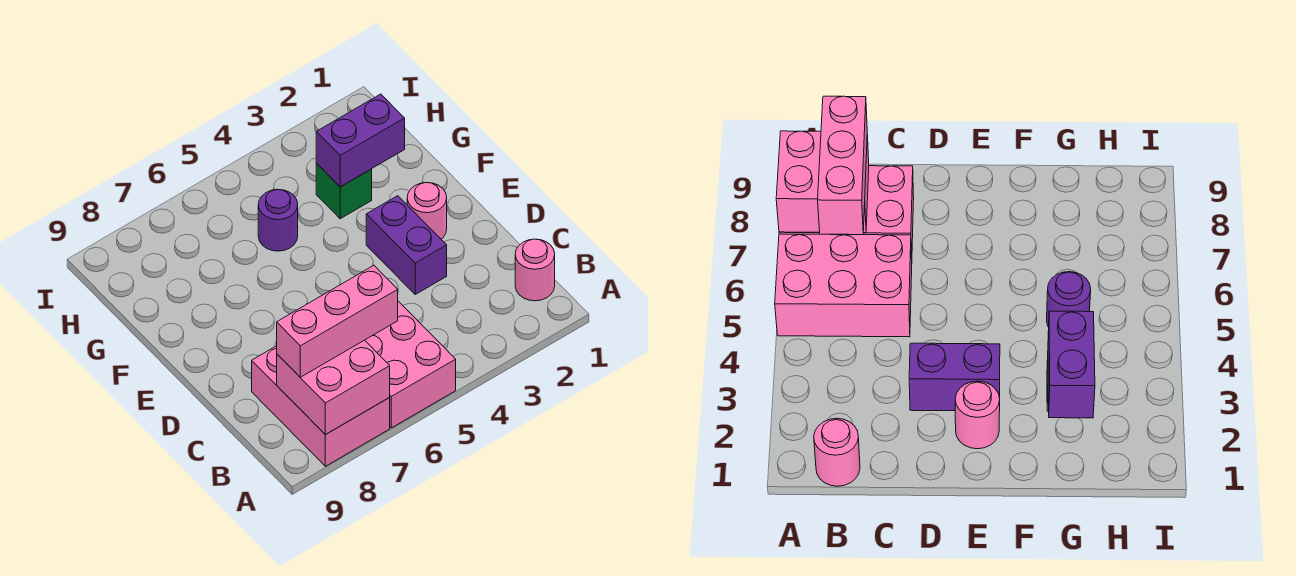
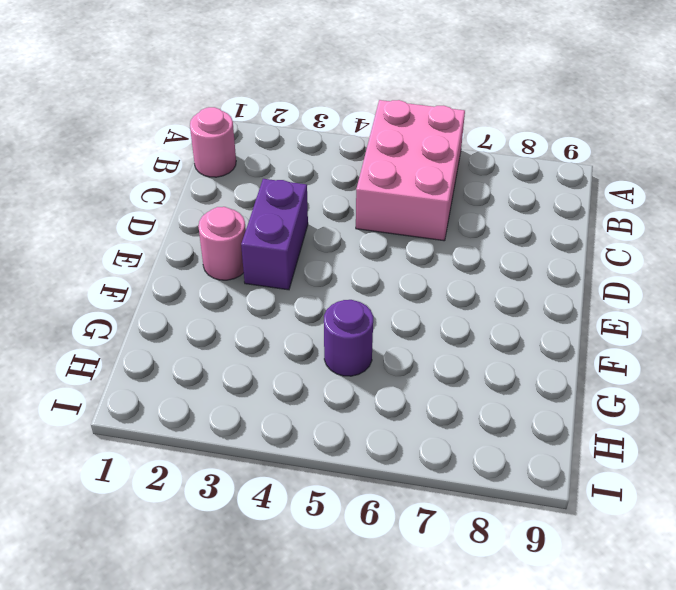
none -> pink brick A7:C8 level 1
none -> green brick G3 level 1

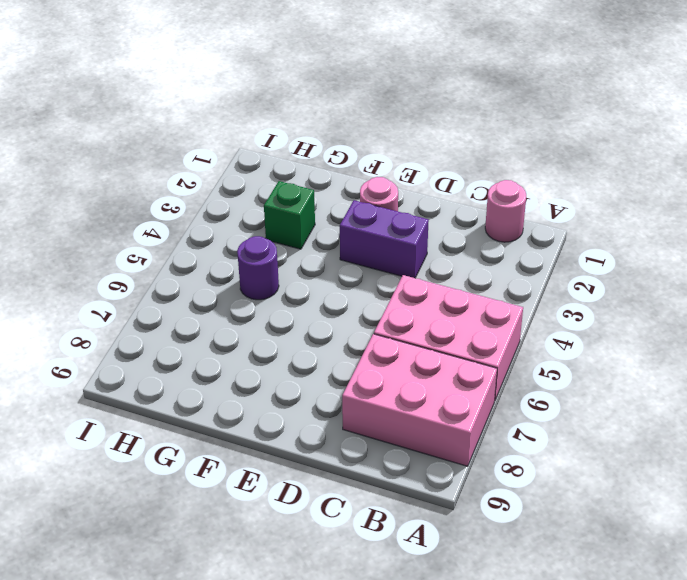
none -> pink brick A7:B8 level 2
none -> purple brick G2:G3 level 2

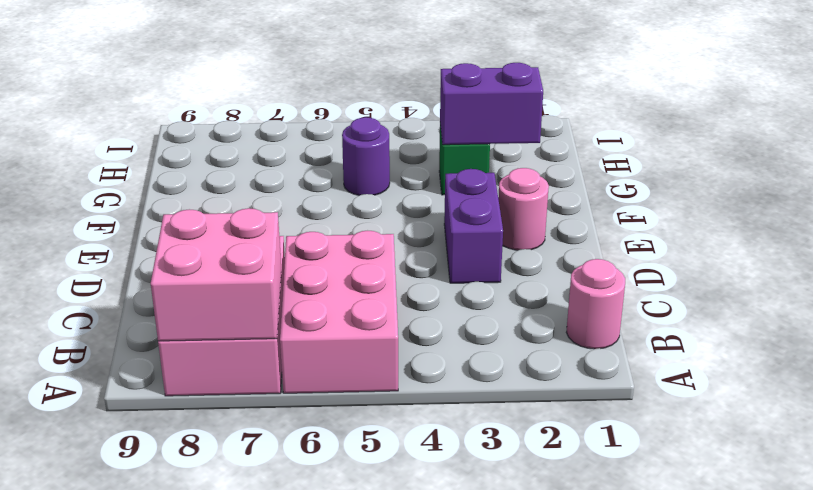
none -> pink brick B6:B8 level 3

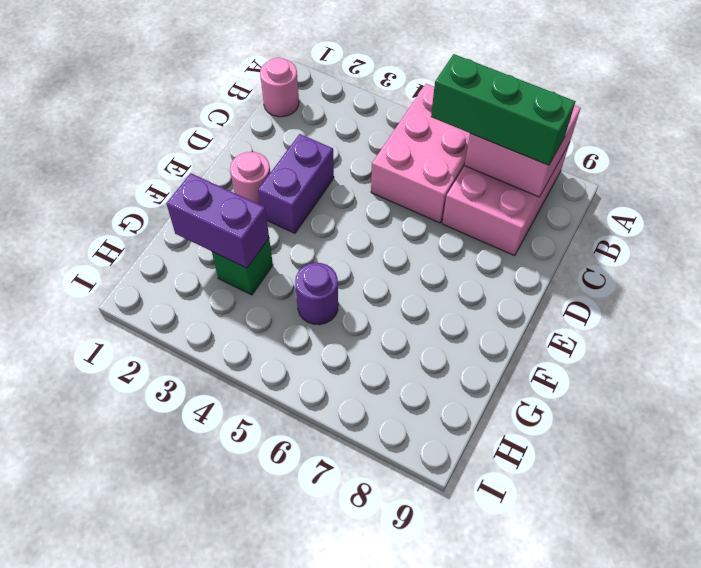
green brick B6:B8 level 3 -> pink brick B6:B8 level 3

